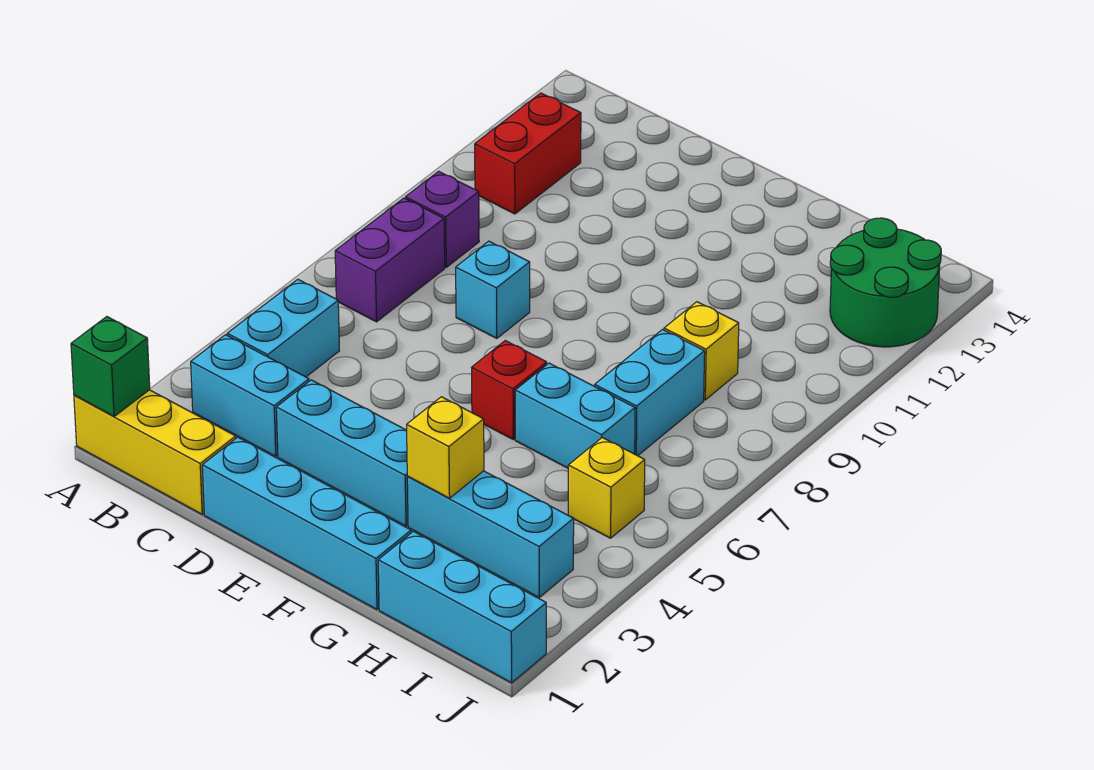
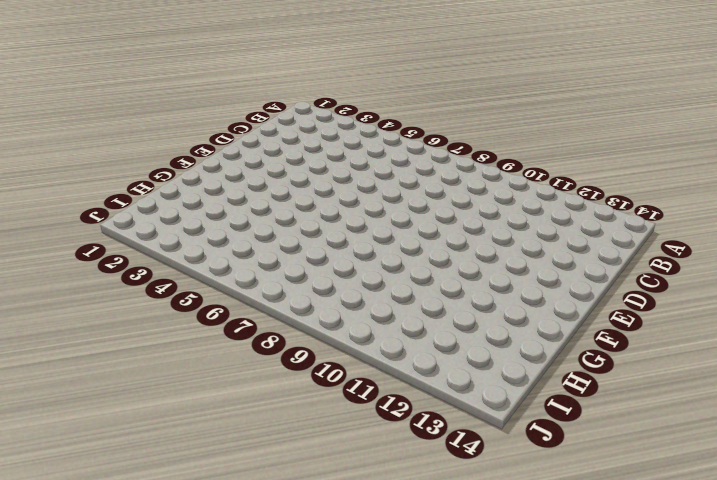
none -> yellow brick A1:C1 level 1
none -> cyan brick B3:C3 level 1
none -> cyan brick B4:B5 level 1

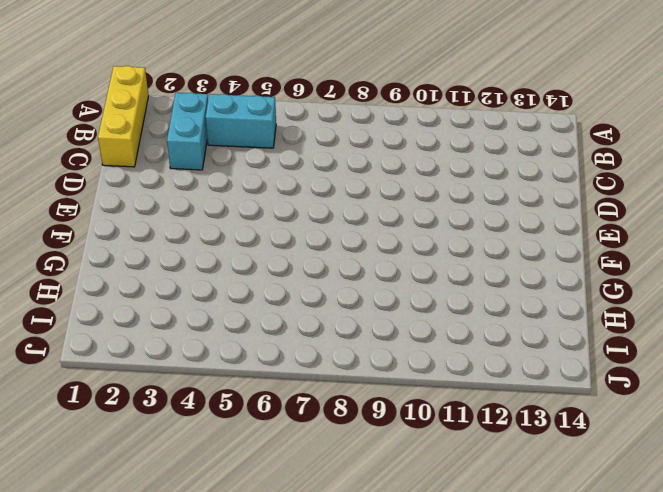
none -> purple brick B7:B8 level 1
none -> purple brick B9 level 1
none -> red brick B11:B12 level 1

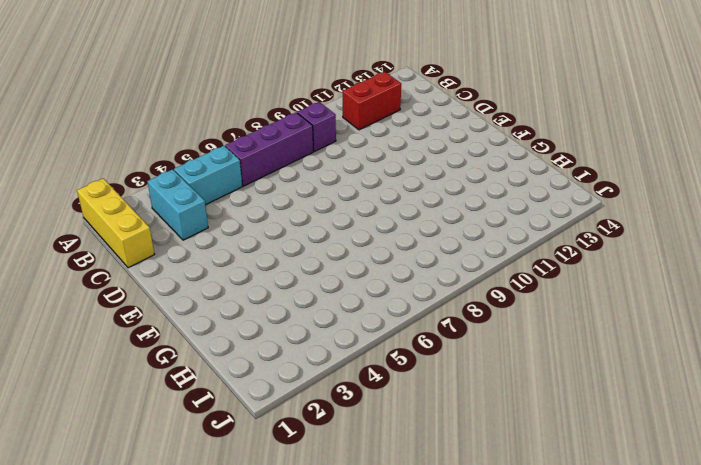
purple brick B6:B8 level 1 -> purple brick B7:B8 level 1
none -> cyan brick D1:G1 level 1
none -> cyan brick D3:F3 level 1
none -> cyan brick D8 level 1

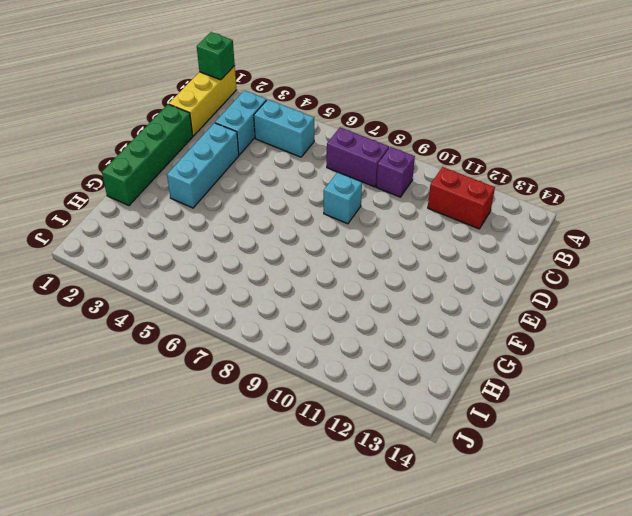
green brick D1:G1 level 1 -> cyan brick D1:G1 level 1
none -> red brick F6 level 1
none -> cyan brick G3:I3 level 1
none -> cyan brick G6:H6 level 1

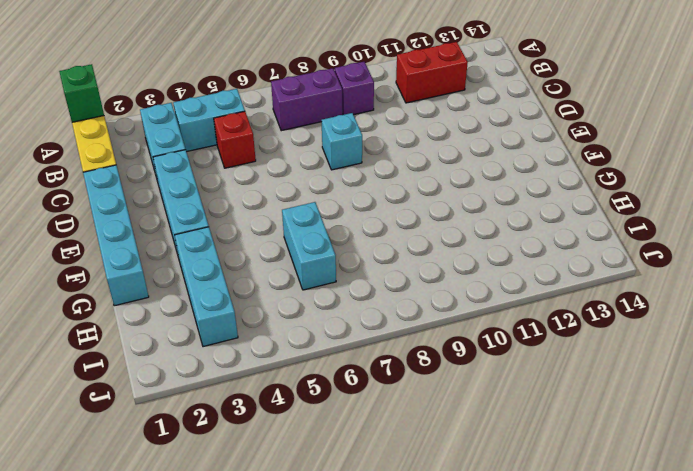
red brick C5 level 1 -> red brick F6 level 1
none -> cyan brick H1:J1 level 1
none -> cyan brick H7:H8 level 1
none -> yellow brick H9 level 1

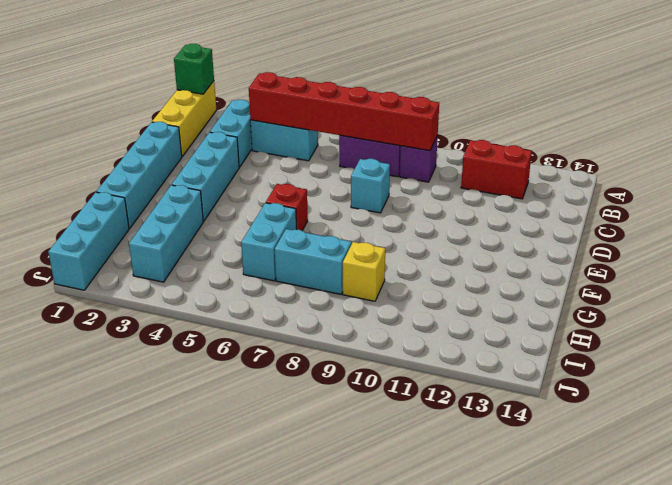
red brick B4:B9 level 2 -> none
none -> yellow brick I5 level 1
none -> green round brick I12:J13 level 1
none -> yellow brick G3 level 2

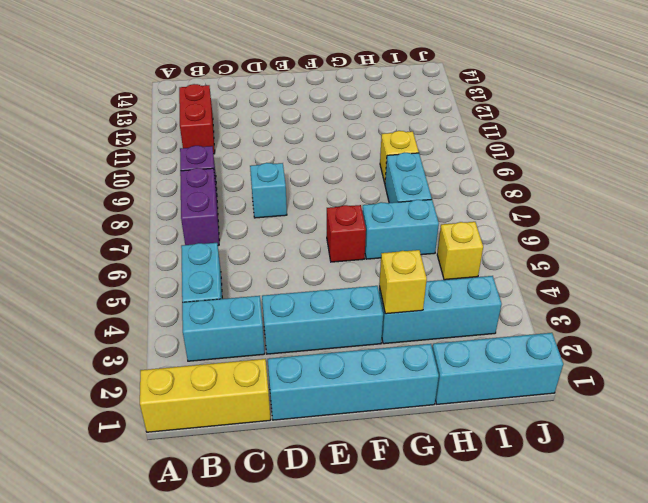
none -> green round brick I12:J13 level 1
none -> green brick A1 level 2

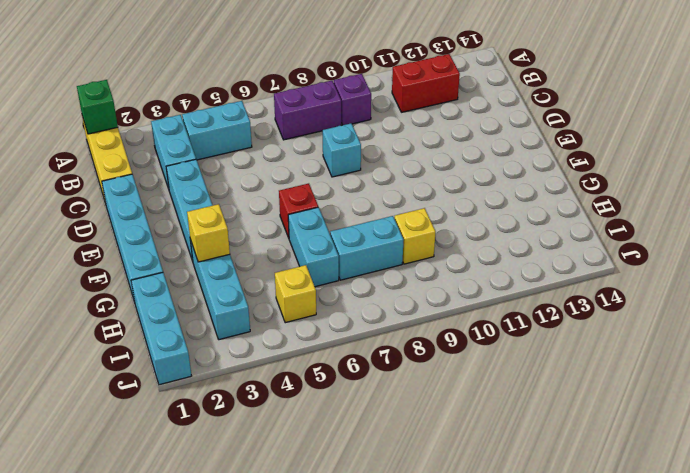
none -> green round brick I12:J13 level 1

